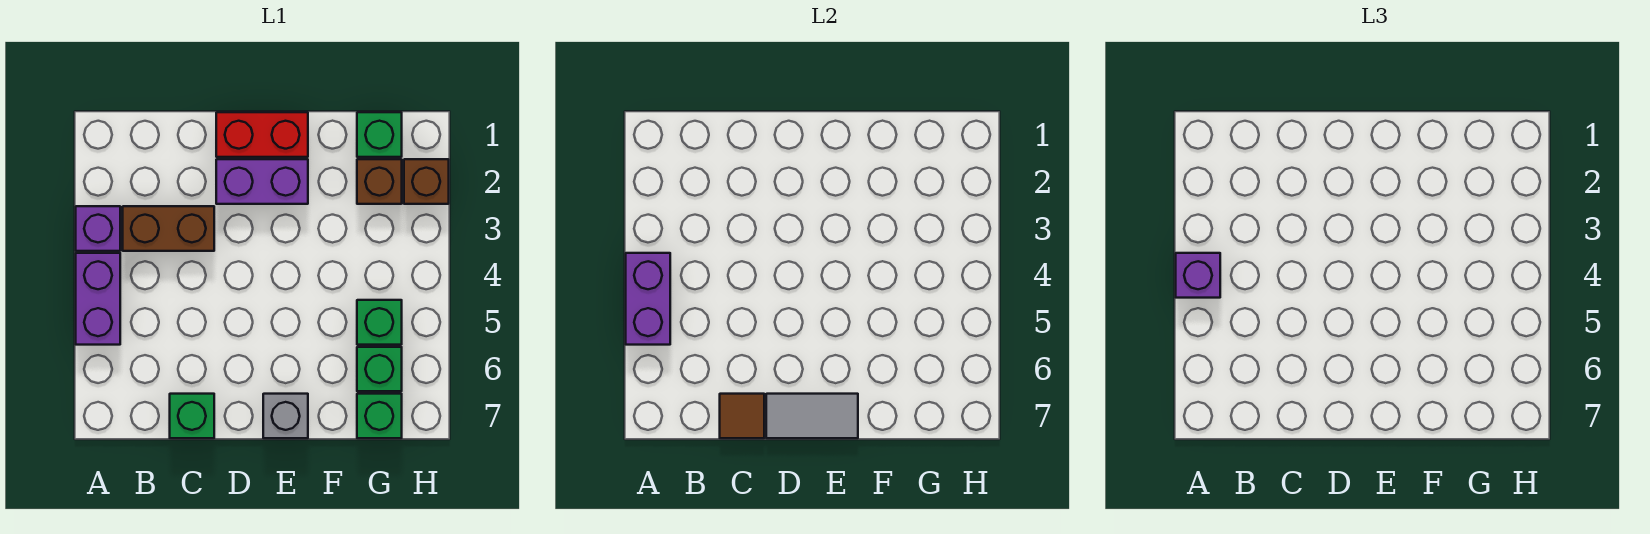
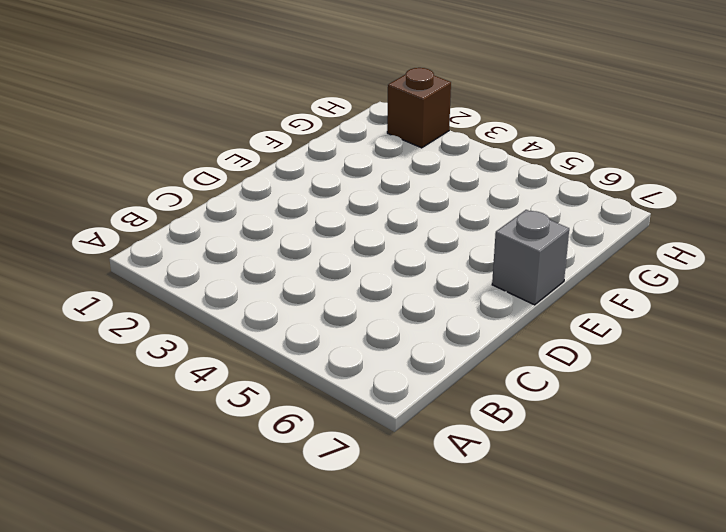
none -> purple brick A3 level 1
none -> purple brick A4:A5 level 1
none -> brown brick B3:C3 level 1

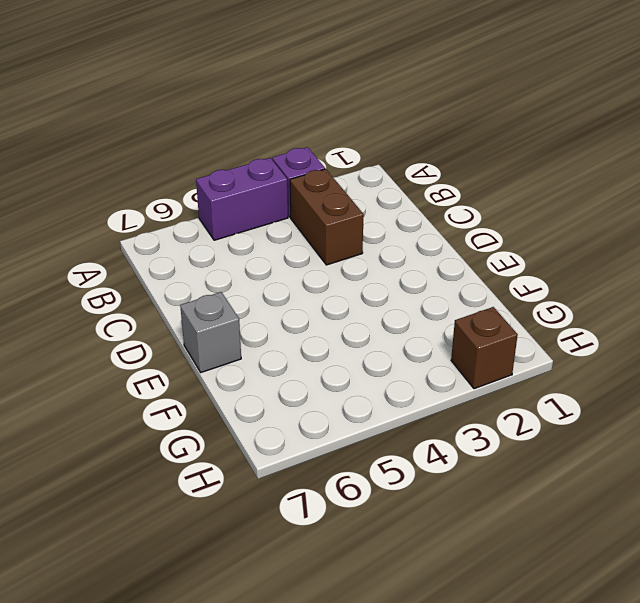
none -> green brick C7 level 1
none -> red brick D1:E1 level 1
none -> purple brick D2:E2 level 1

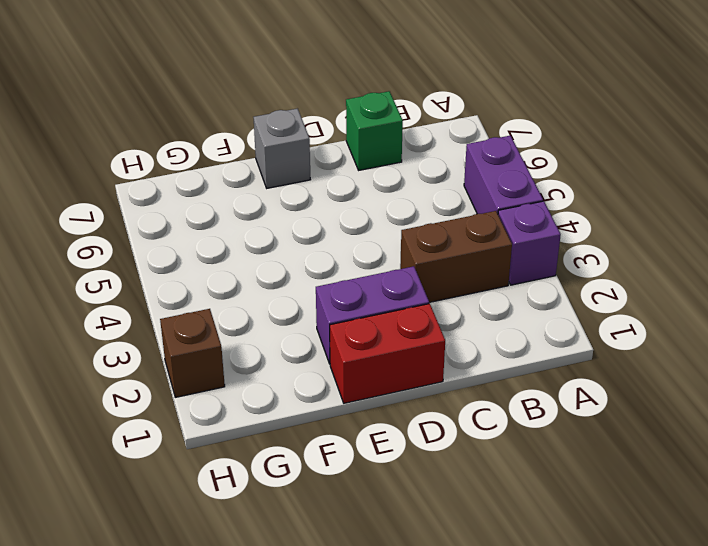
none -> green brick G1 level 1
none -> brown brick G2 level 1
none -> green brick G5 level 1

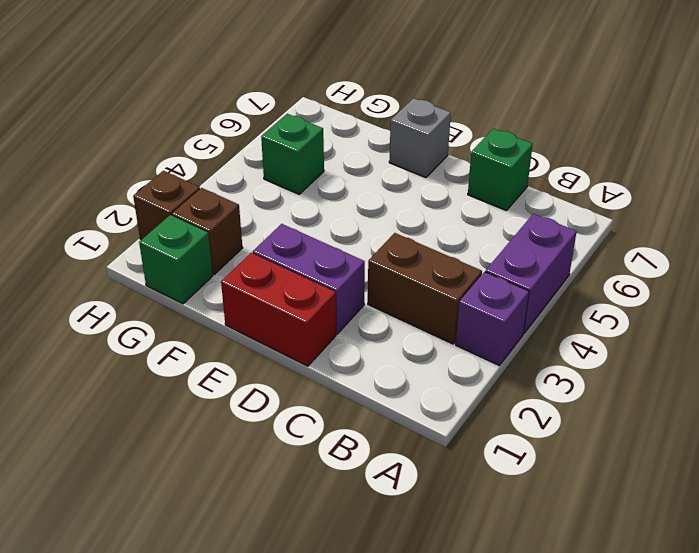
none -> green brick G6 level 1
none -> green brick G7 level 1
none -> purple brick A4:A5 level 2

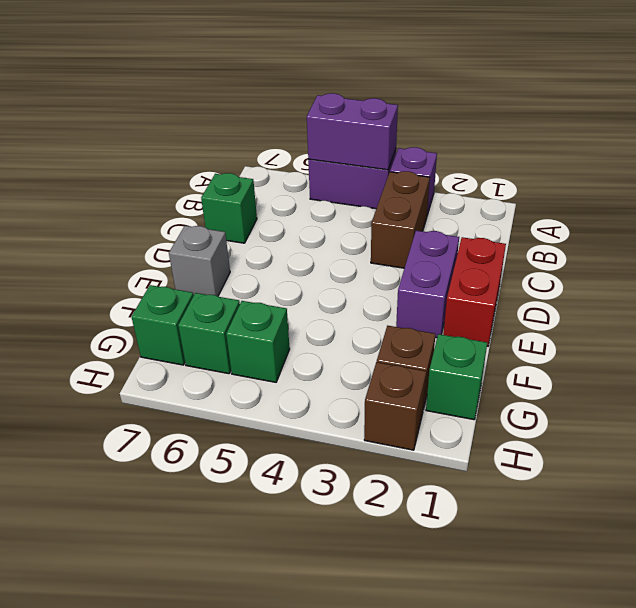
none -> brown tile C7 level 2
none -> grey tile D7:E7 level 2
none -> purple brick A4 level 3

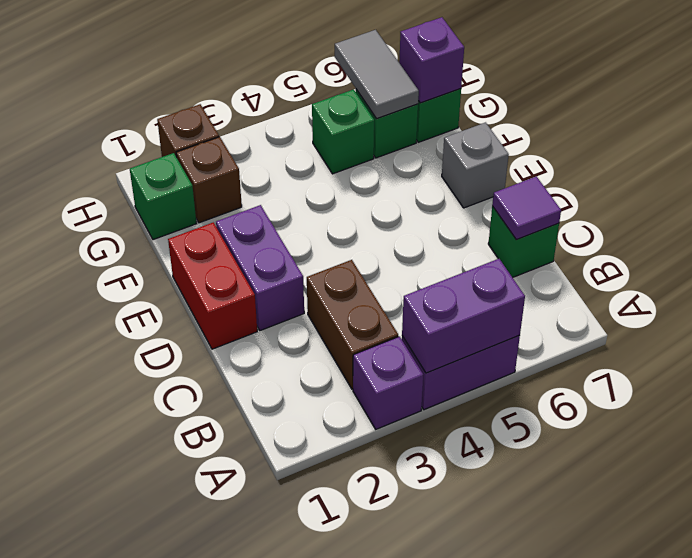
purple tile C7 level 2 -> brown tile C7 level 2
grey tile G6:H6 level 2 -> grey tile D7:E7 level 2
purple brick G7 level 2 -> purple brick A4 level 3

